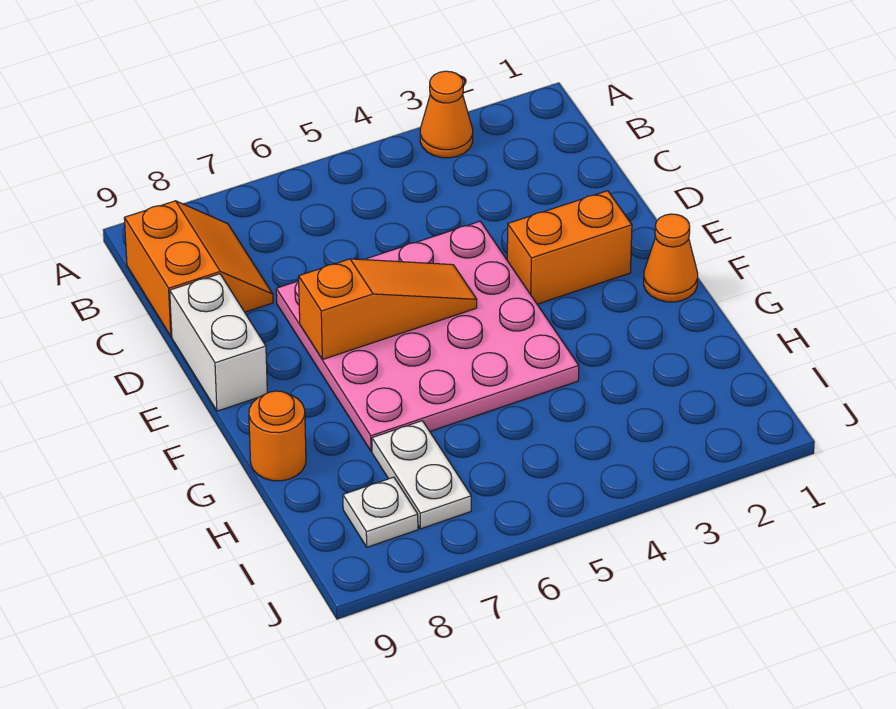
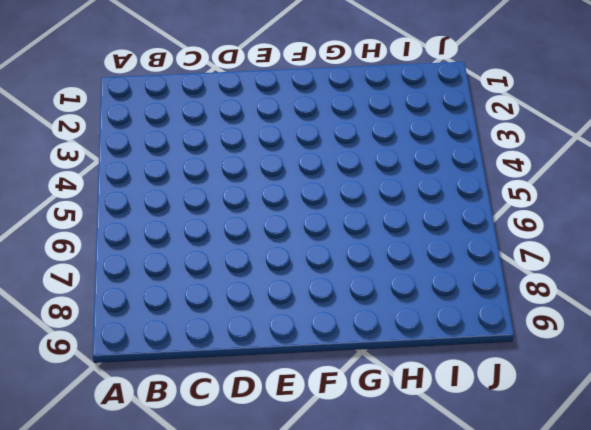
none -> orange cone A3 level 1
none -> orange slope B8:C9 level 1 top 9

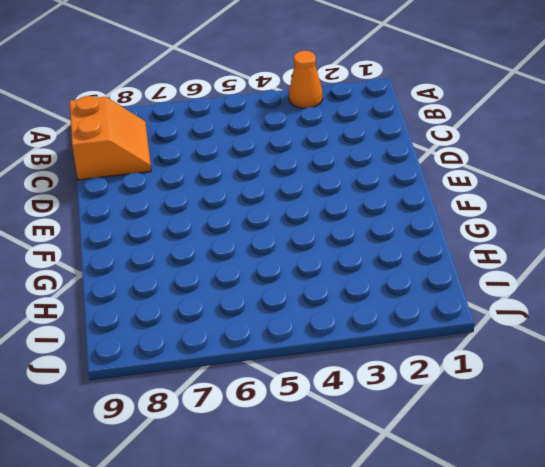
none -> pink plate D4:G7 level 1
none -> white brick D9:E9 level 1

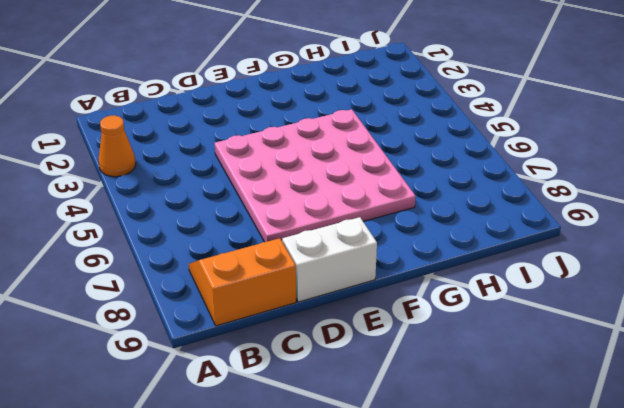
none -> orange brick E2:E3 level 1
none -> orange cone F1 level 1

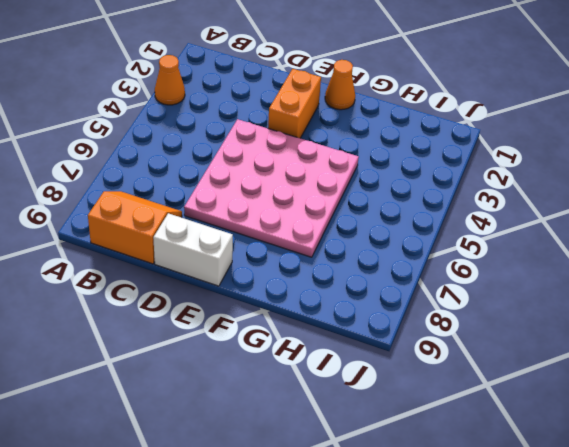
none -> orange round brick G9 level 1
none -> white plate H7:I7 level 1

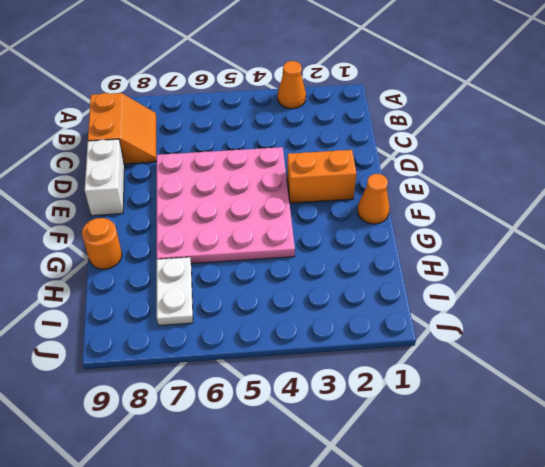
none -> white plate I8 level 1
none -> orange slope E5:E7 level 2 top 7

